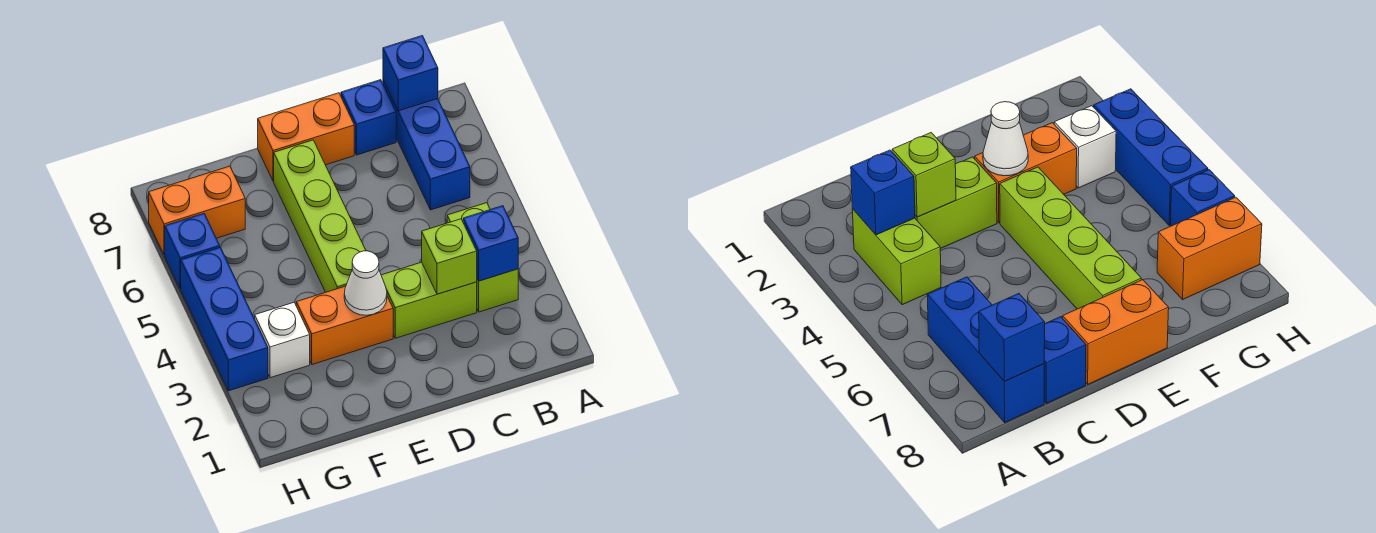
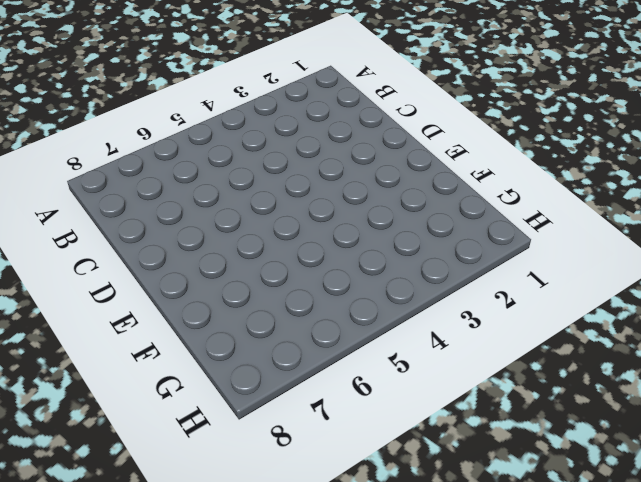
none -> lime brick B3:B4 level 1
none -> blue brick B6:B8 level 1
none -> lime brick C3:D3 level 1

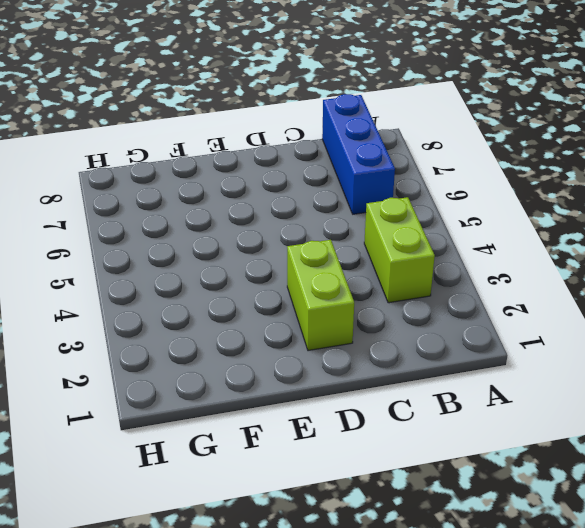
lime brick D2:D3 level 1 -> lime brick C3:D3 level 1
none -> blue brick C8 level 1
none -> orange brick D8:E8 level 1
none -> orange brick E3:F3 level 1

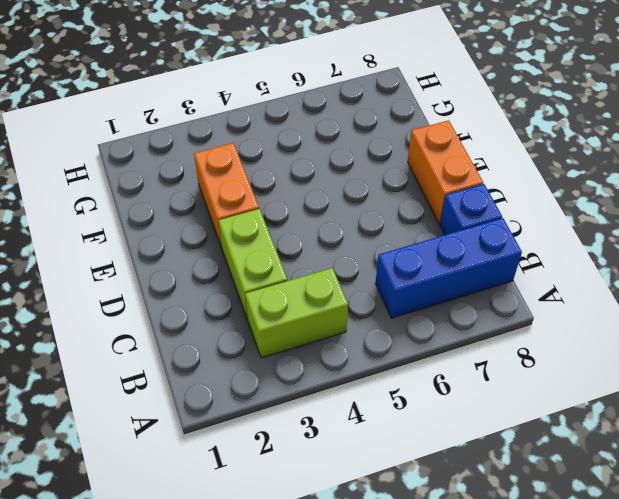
none -> lime brick E4:E7 level 1
none -> white brick G3 level 1
none -> orange brick G7:H7 level 1

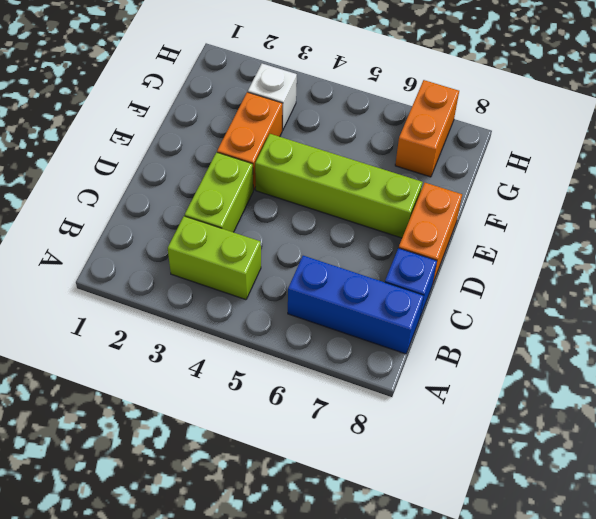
none -> blue brick H3:H5 level 1
none -> blue brick H6 level 1
none -> blue brick B3 level 2

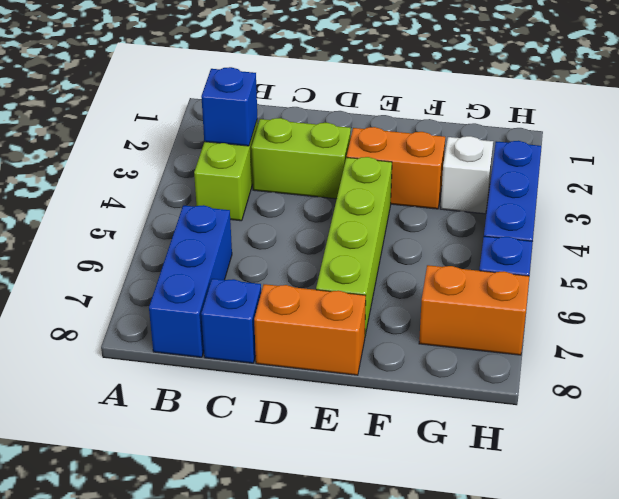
none -> blue brick B8 level 2
none -> lime brick C3 level 2
none -> white cone E3 level 2

